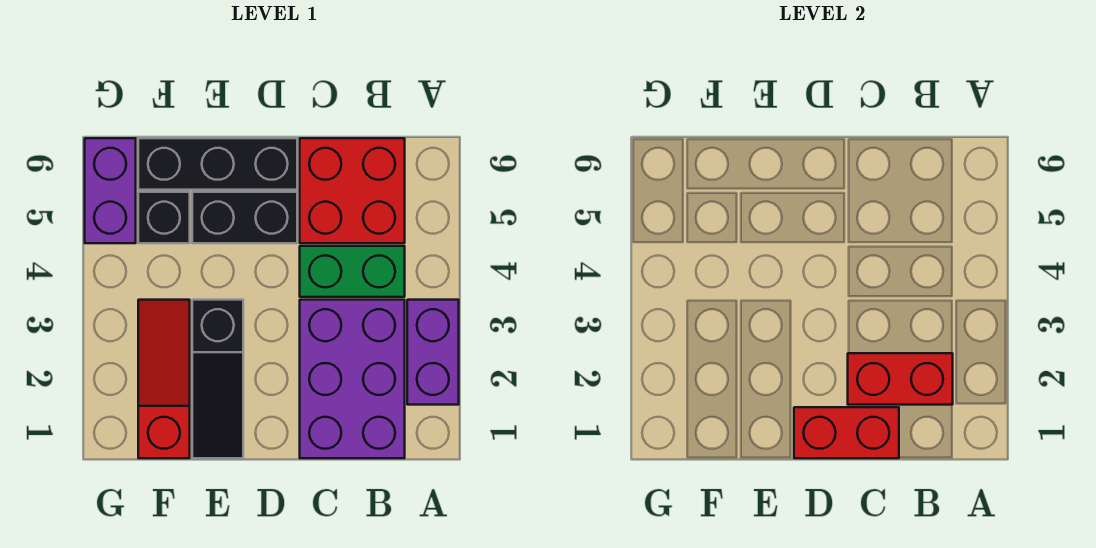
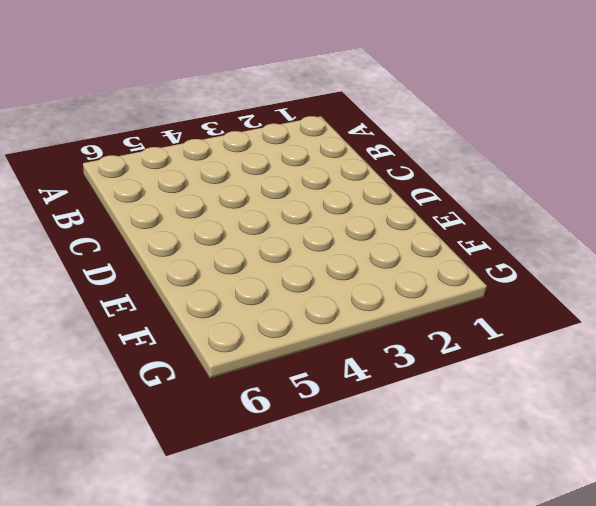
none -> purple brick A2:A3 level 1
none -> purple brick B1:C3 level 1
none -> green brick B4:C4 level 1

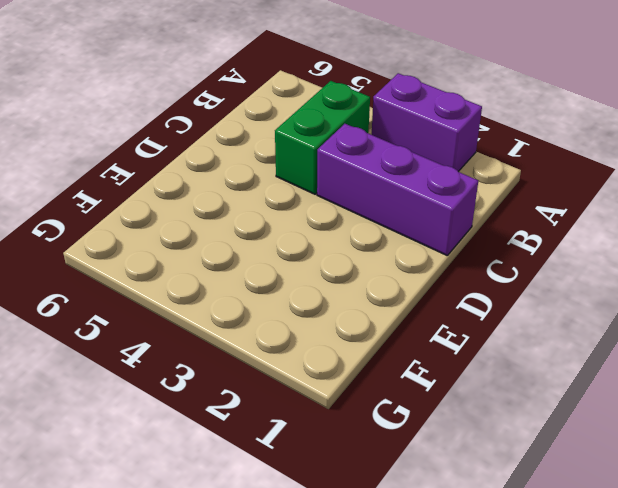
purple brick C1:C3 level 1 -> purple brick B1:C3 level 1
none -> red brick B5:C6 level 1
none -> black brick D5:E5 level 1
none -> black brick D6:F6 level 1

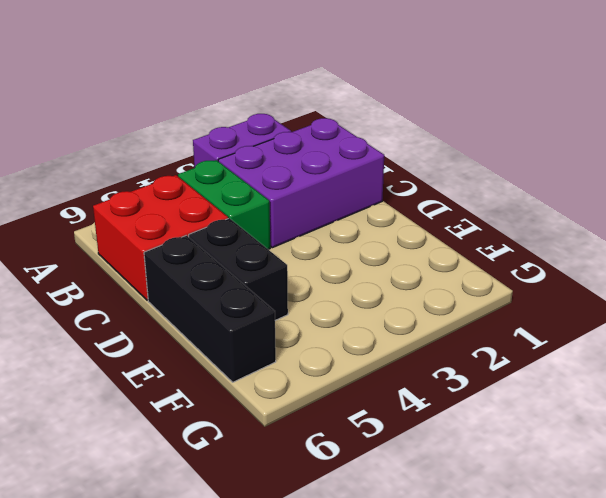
none -> black slope E1:E3 level 1 top 3
none -> red slope F1:F3 level 1 top 1
none -> black brick F5 level 1

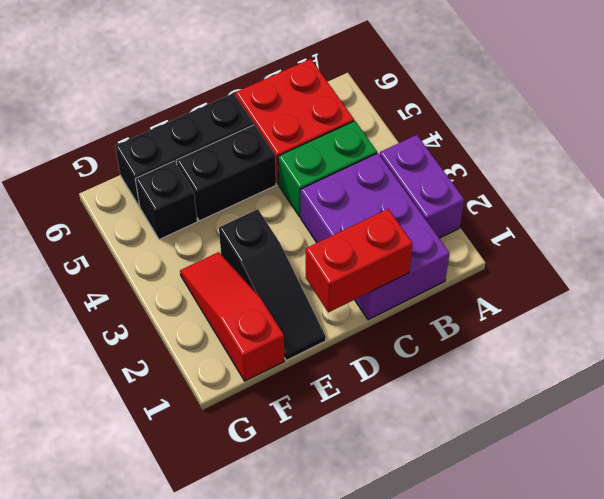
none -> purple brick G5:G6 level 1
none -> red brick B2:C2 level 2

